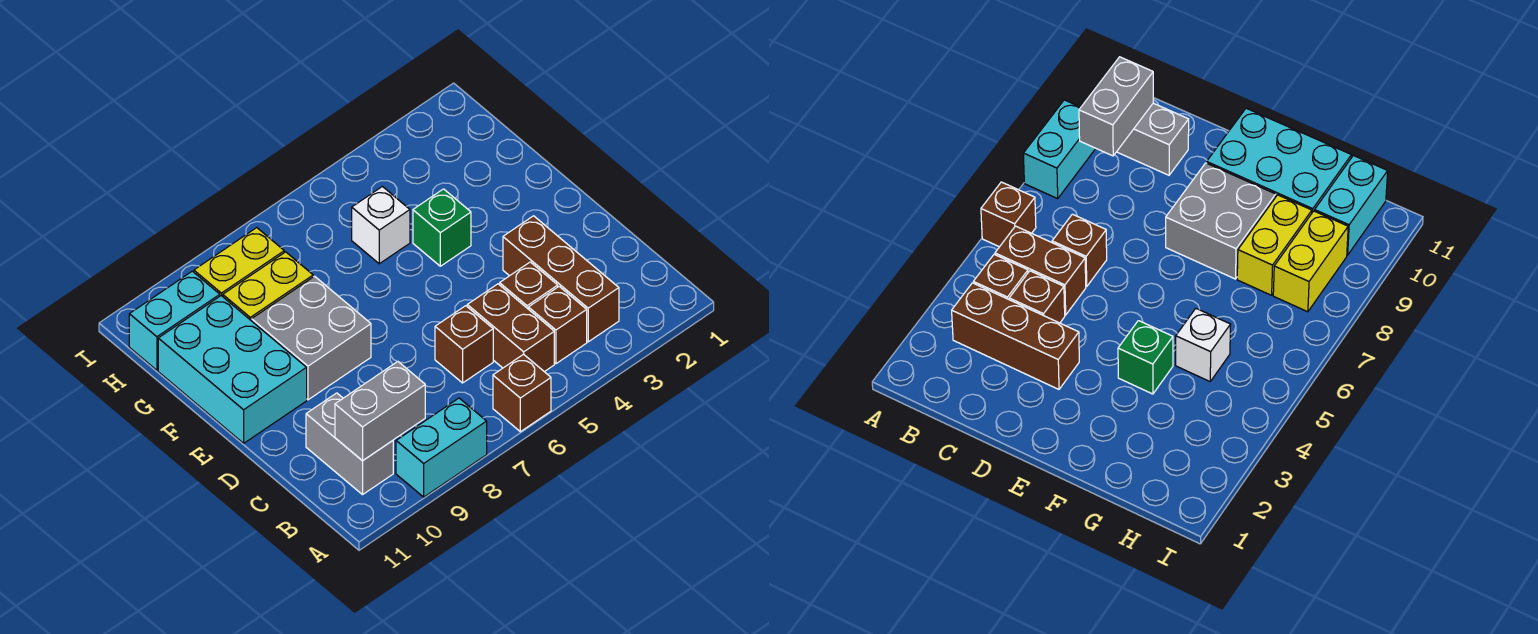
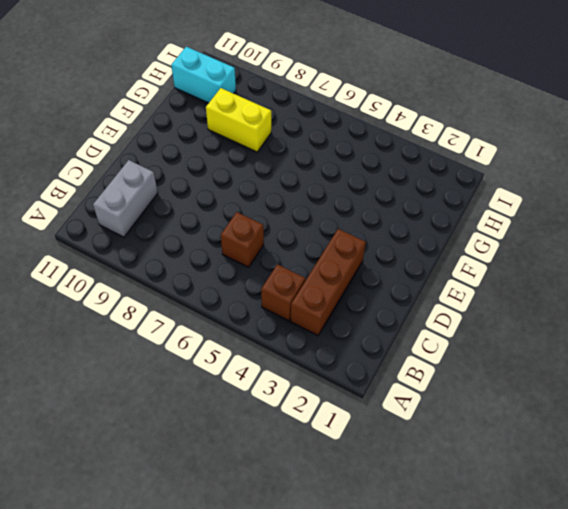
none -> brown brick A6 level 1
none -> cyan brick A8:A9 level 1
none -> brown brick B5:C5 level 1

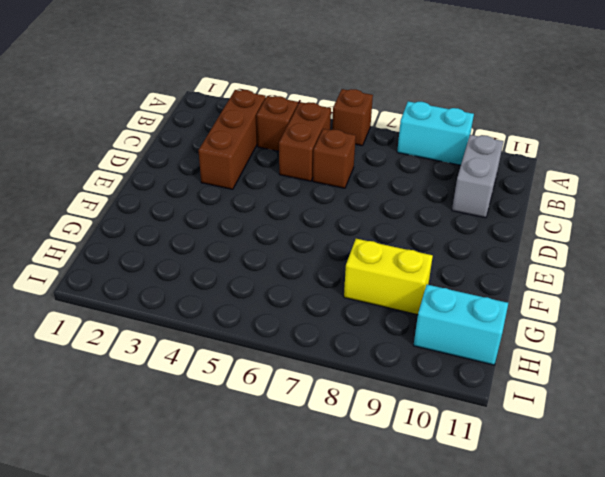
none -> brown brick C4 level 1
none -> grey brick E8:F9 level 1
none -> cyan brick E10:G11 level 1

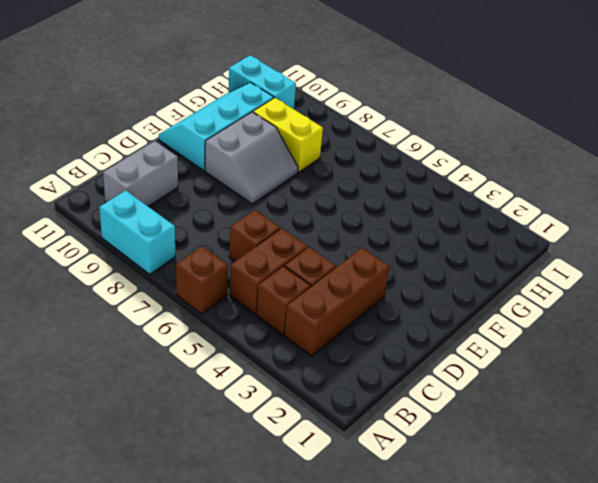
grey slope E8:F9 level 1 top 9 -> grey brick E8:F9 level 1
cyan slope E10:G11 level 1 top 10 -> cyan brick E10:G11 level 1
none -> green brick F4 level 1
none -> white brick G5 level 1
none -> yellow brick H8:H9 level 1

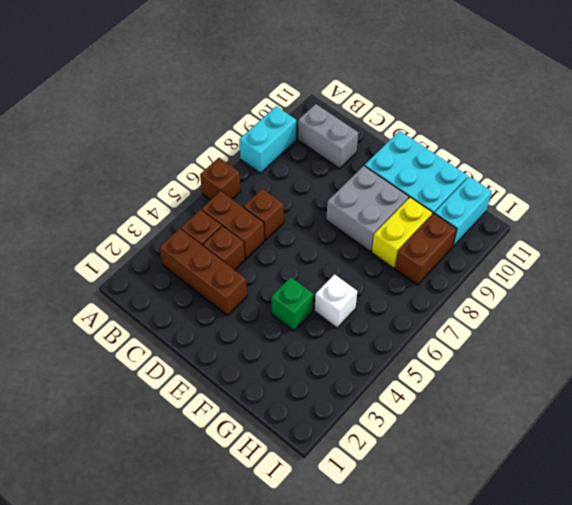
brown brick H8:H9 level 1 -> yellow brick H8:H9 level 1
none -> grey brick B9:B10 level 2

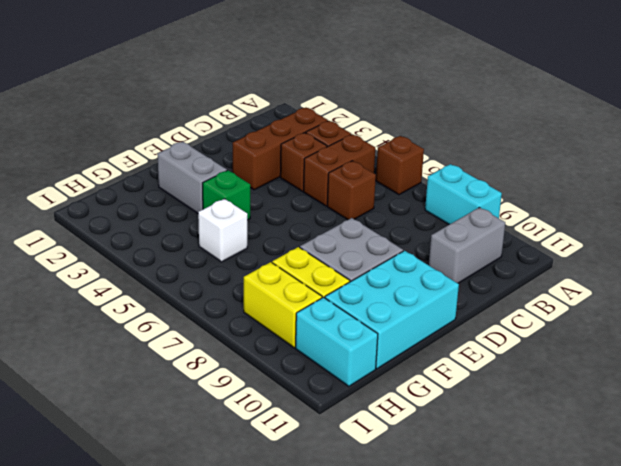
grey brick F2:F3 level 1 -> grey brick B9:B10 level 2

